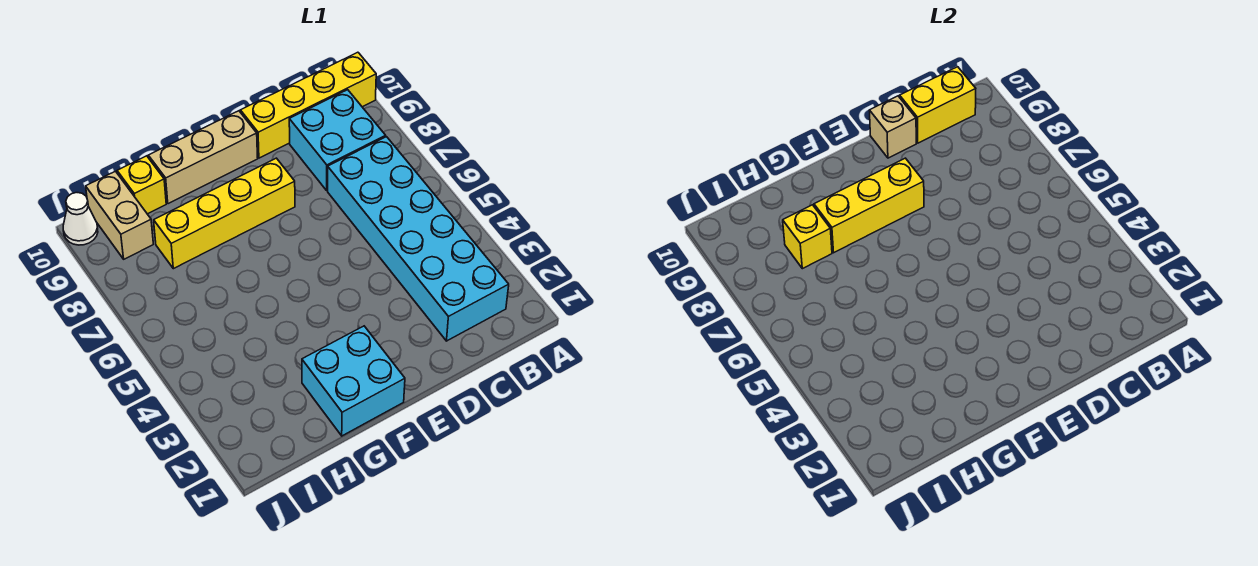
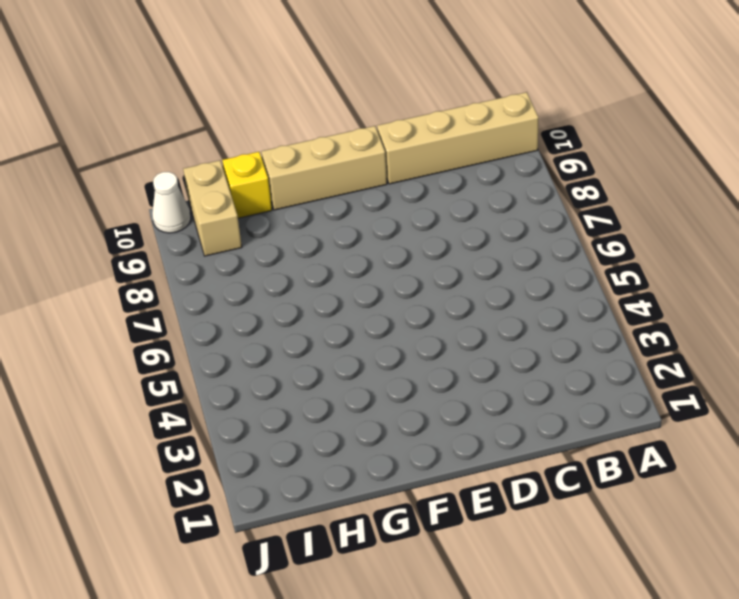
tan brick A10:D10 level 1 -> yellow brick A10:D10 level 1
none -> cyan brick B2:C7 level 1
none -> cyan brick B8:C9 level 1
none -> yellow brick E8:H8 level 1

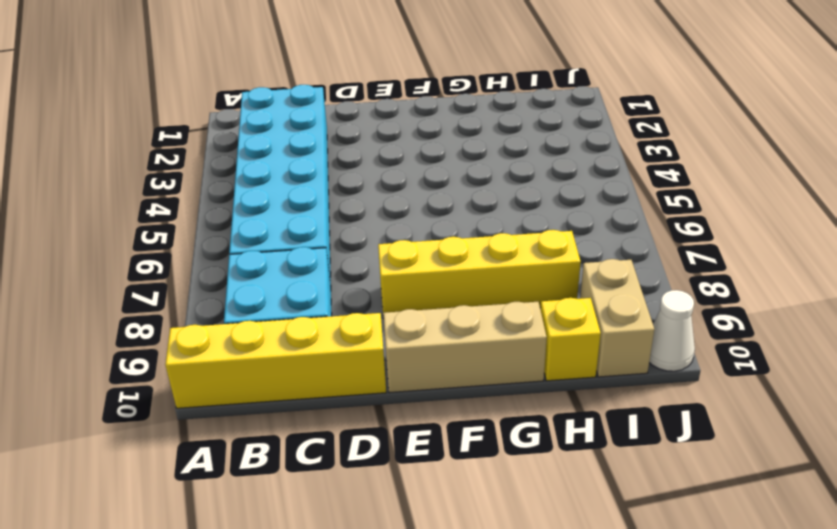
none -> cyan brick F1:G2 level 1
none -> yellow brick B10:C10 level 2
none -> tan brick D10 level 2

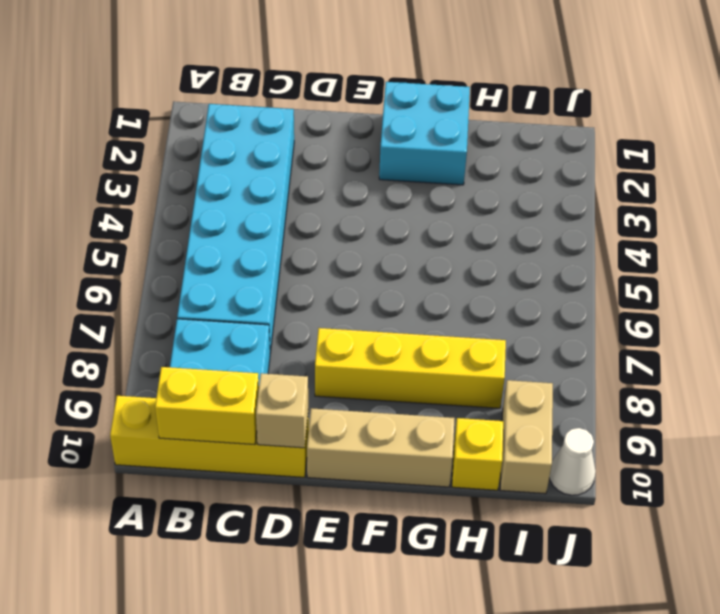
none -> yellow brick E8:G8 level 2
none -> yellow brick H8 level 2

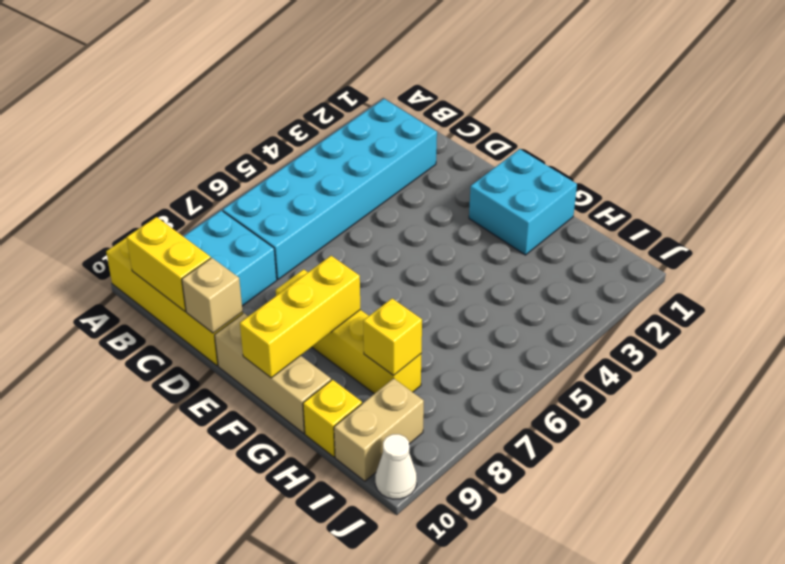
yellow brick F8:F10 level 2 -> yellow brick E8:G8 level 2

